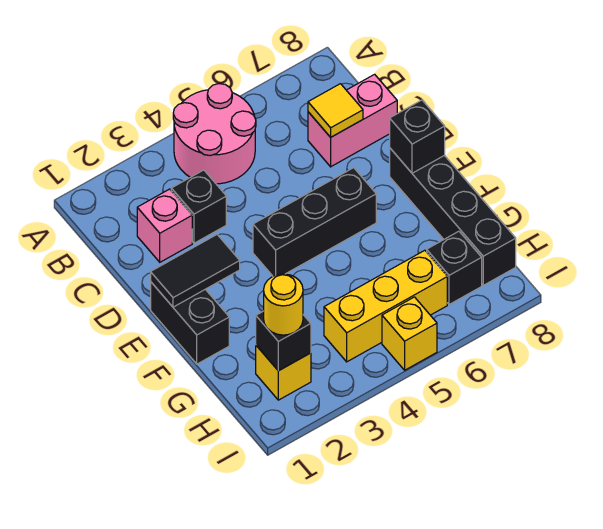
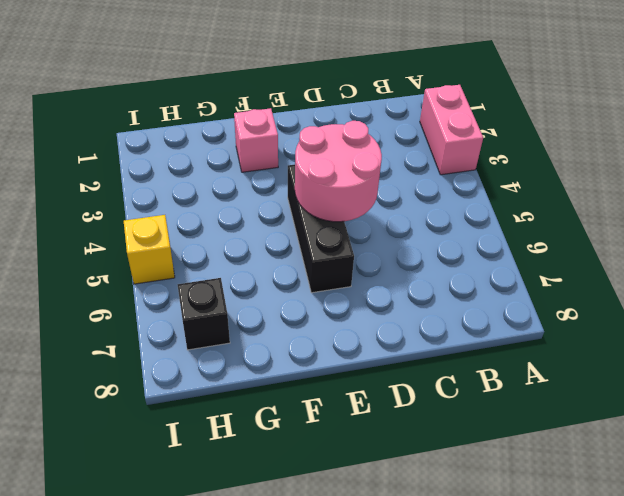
pink brick A2:A3 level 1 -> pink brick C7:C8 level 1
pink round brick D4:E5 level 2 -> pink round brick A4:B5 level 1
pink brick F2 level 1 -> pink brick C2 level 1
none -> black brick C3 level 1
none -> black brick E1:F1 level 1
none -> black brick E8:H8 level 1

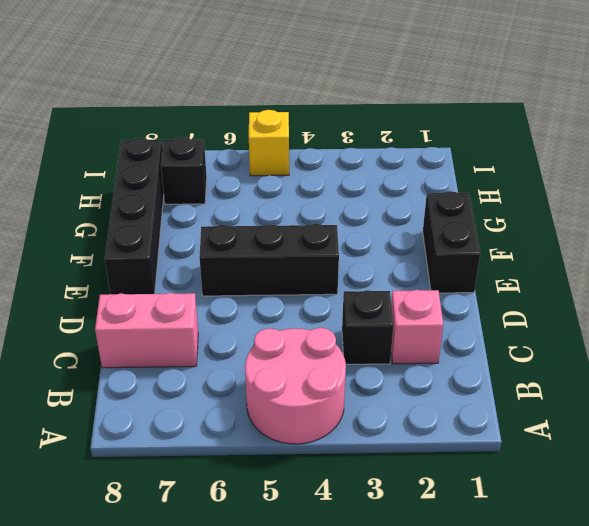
none -> yellow brick H2 level 1
none -> yellow brick H4:H6 level 1
none -> yellow tile C7 level 2

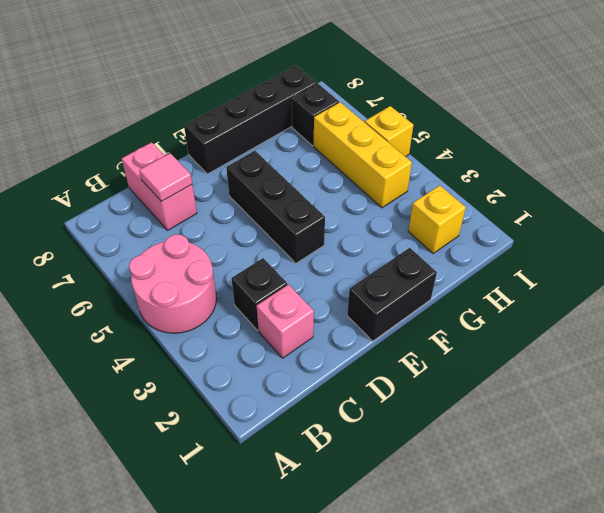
pink tile C7 level 2 -> yellow tile C7 level 2
none -> black tile E1:E2 level 2
none -> black brick E8 level 2
none -> black brick H2 level 2

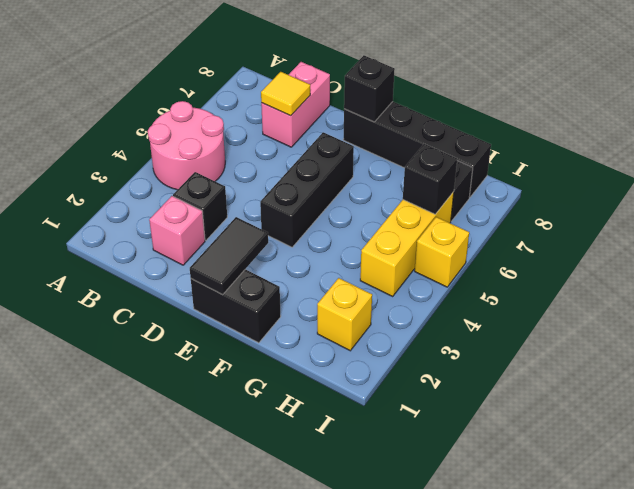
black brick H6 level 2 -> black brick H2 level 2
none -> yellow round brick H2 level 3

